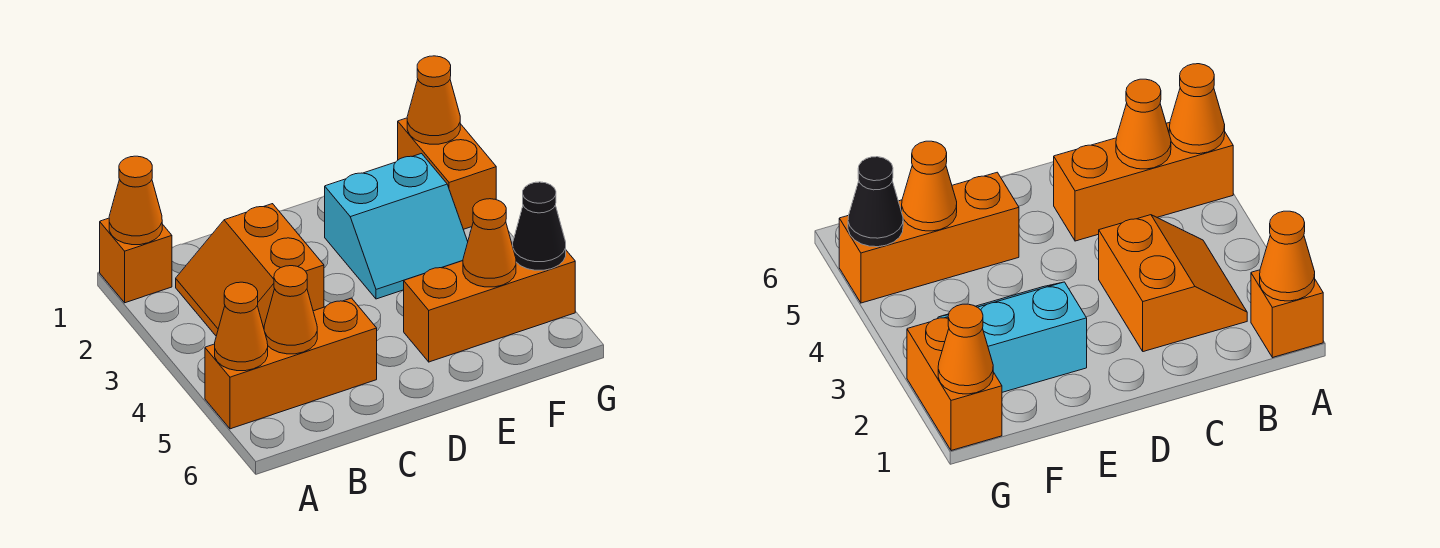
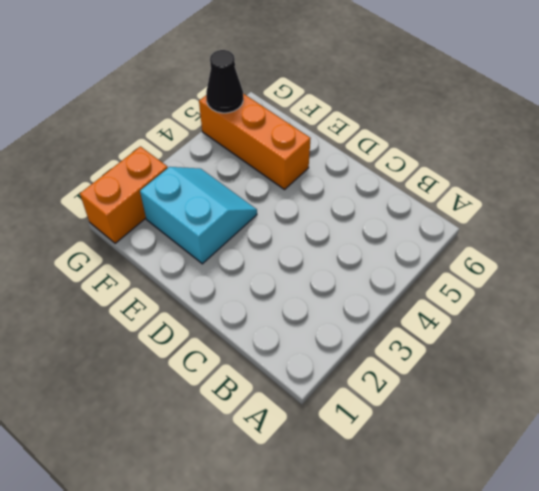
none -> orange brick A1 level 1
none -> orange brick A5:C5 level 1
none -> orange slope B2:C3 level 1 top C

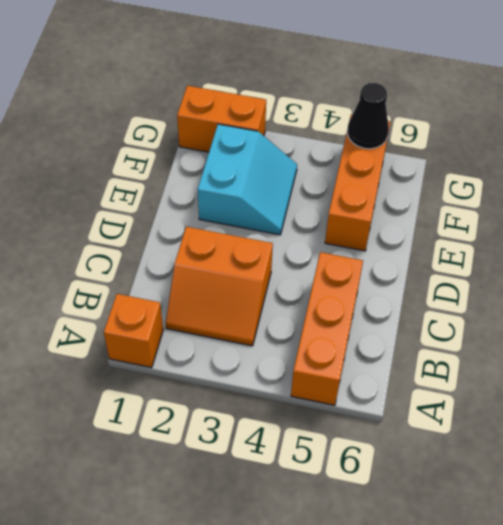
none -> orange cone A1 level 2
none -> orange cone A5 level 2
none -> orange cone B5 level 2

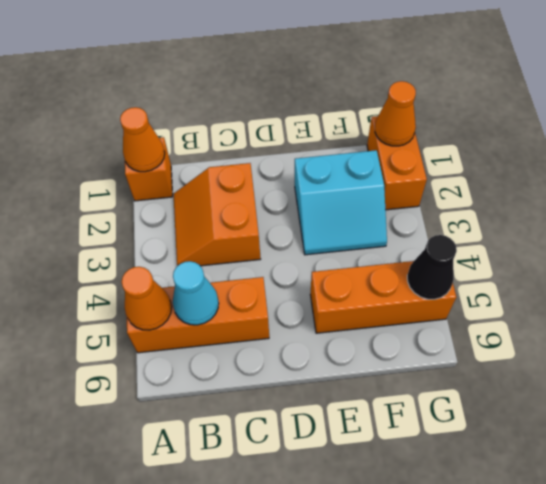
cyan cone B5 level 2 -> orange cone B5 level 2
none -> orange cone F5 level 2

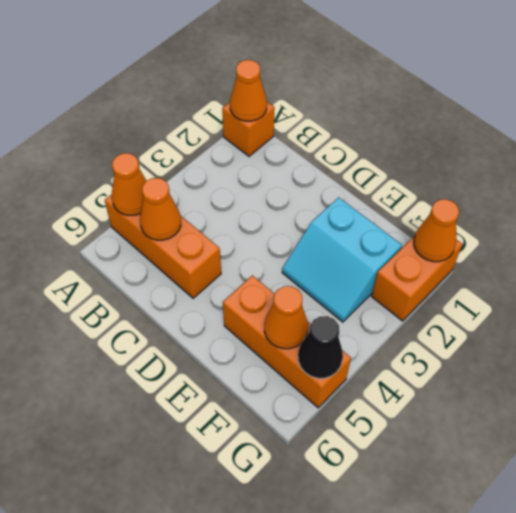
none -> orange slope B2:C3 level 1 top C

